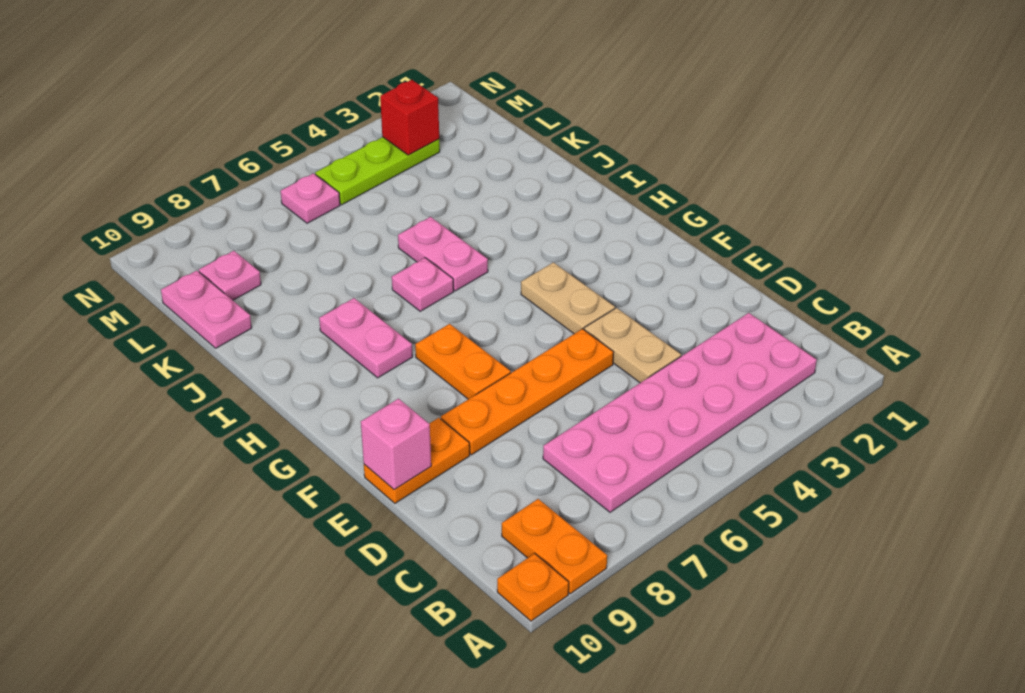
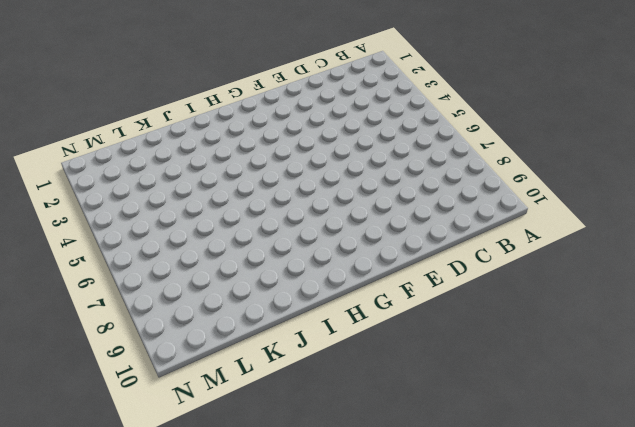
none -> orange plate A9:B9 level 1
none -> orange plate A10 level 1
none -> pink plate B2:C7 level 1

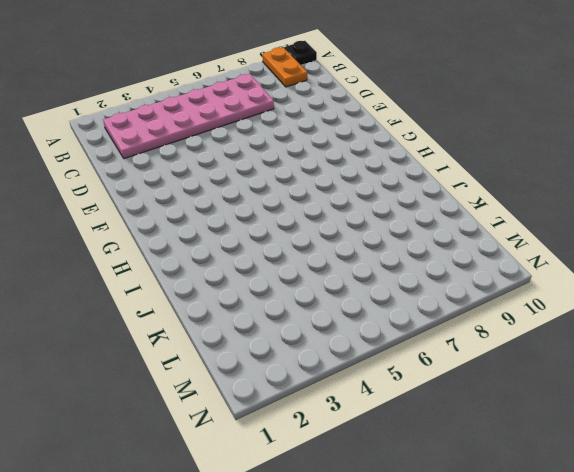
black plate A10 level 1 -> orange plate A10 level 1
none -> tan plate D4:E4 level 1
none -> orange plate E5:E8 level 1
none -> orange plate E9:E10 level 1

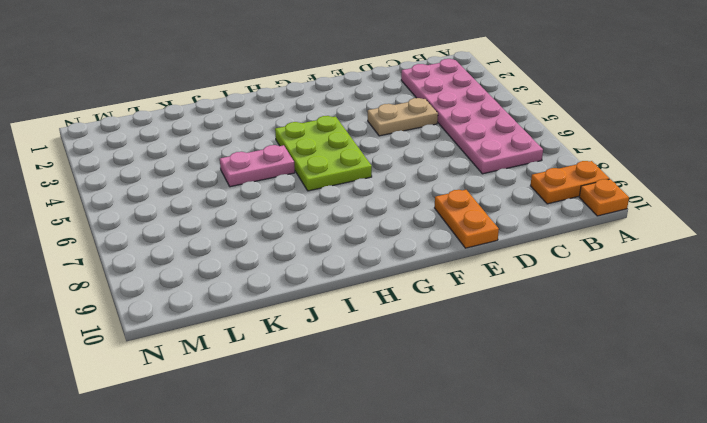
lime plate G4:H6 level 1 -> tan plate F4:G4 level 1
none -> orange plate E5:E8 level 1
none -> orange plate F7:G7 level 1
none -> pink plate H8:I8 level 1

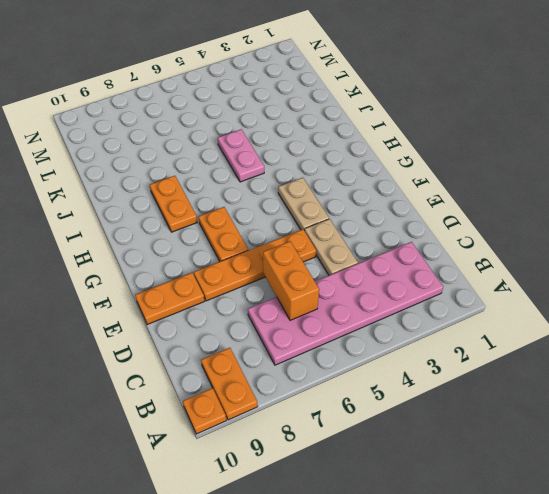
orange brick C6:D6 level 2 -> none
orange plate H8:I8 level 1 -> pink plate H8:I8 level 1
none -> pink plate I6 level 1
none -> pink plate K10:L10 level 1
none -> pink plate L9 level 1

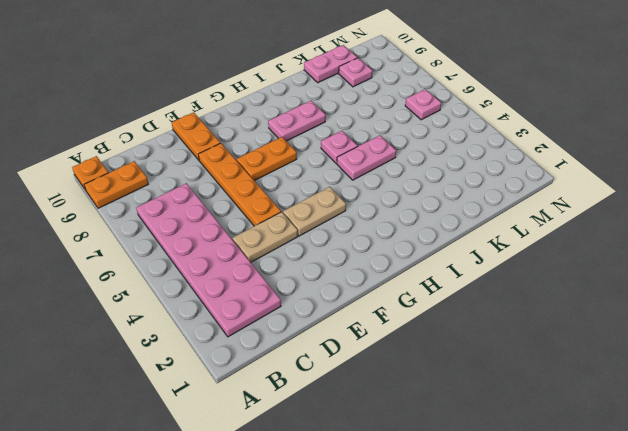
none -> lime plate M3:M5 level 1
none -> pink brick E10 level 2
none -> red brick M3 level 2

